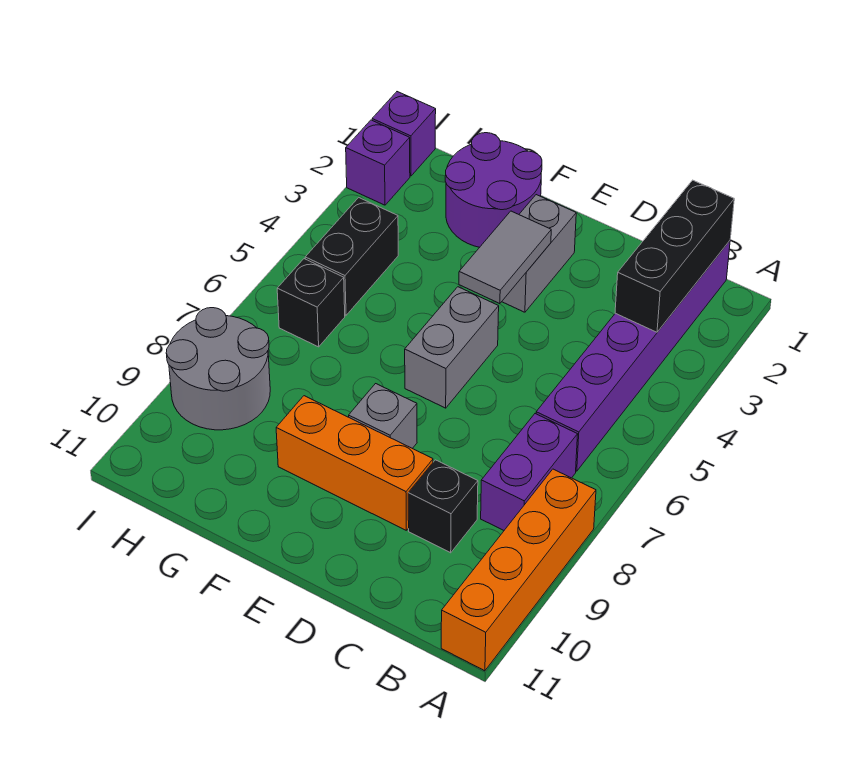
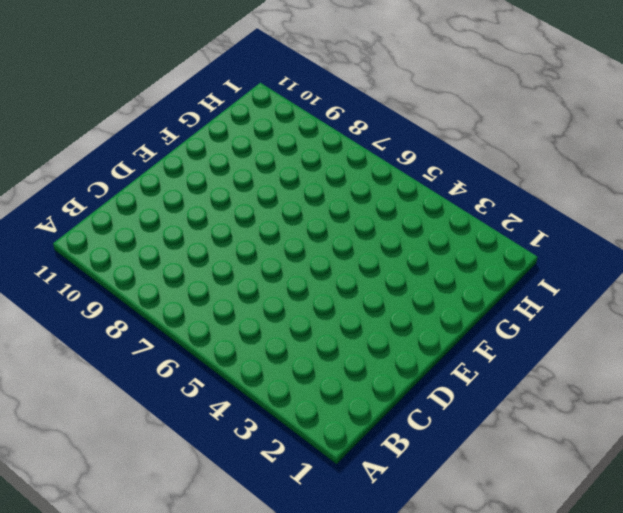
none -> orange brick A8:A11 level 1
none -> purple brick B1:B6 level 1
none -> purple brick B7:B8 level 1

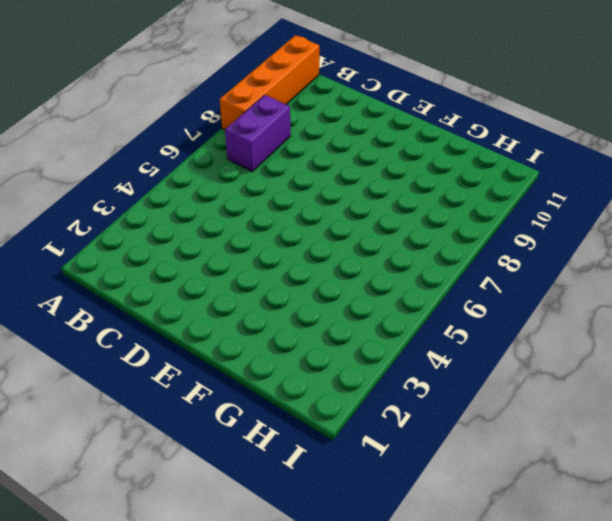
none -> purple brick B1:B6 level 1
none -> black brick C9 level 1
none -> orange brick D9:F9 level 1

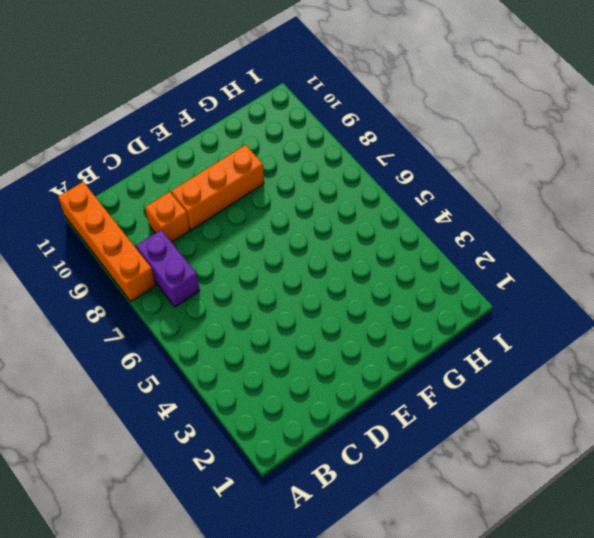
orange brick C9 level 1 -> black brick C9 level 1
none -> purple brick B1:B6 level 1
none -> grey brick E2:E3 level 1
none -> grey brick E5:E6 level 1

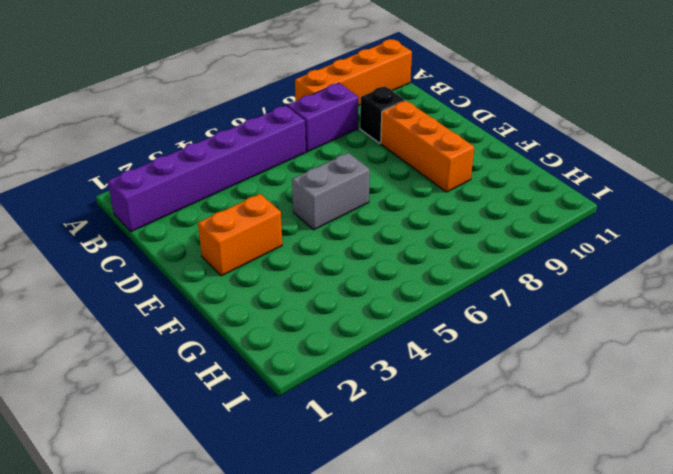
orange brick E2:E3 level 1 -> grey brick E2:E3 level 1
none -> grey brick E8 level 1
none -> purple round brick F1:G2 level 1
none -> black brick H4:H5 level 1

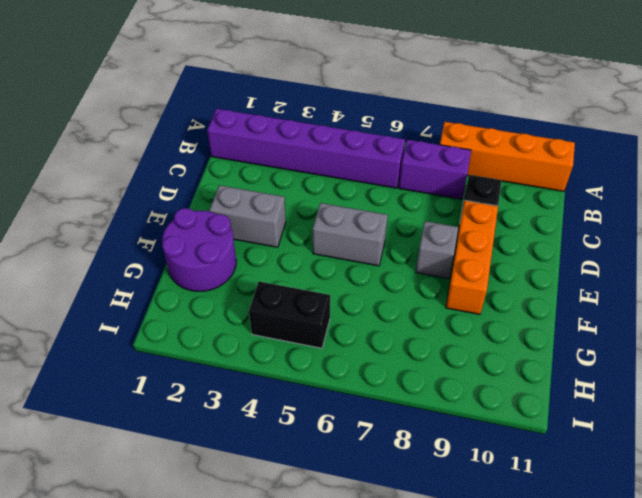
none -> black brick H6 level 1
none -> grey round brick H8:I9 level 1
none -> purple brick I1 level 1

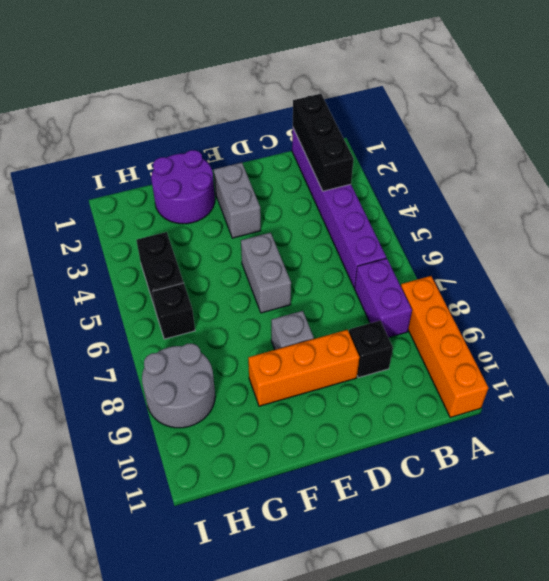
none -> purple brick I1 level 1
none -> purple brick I2 level 1
none -> grey tile E3:E4 level 2

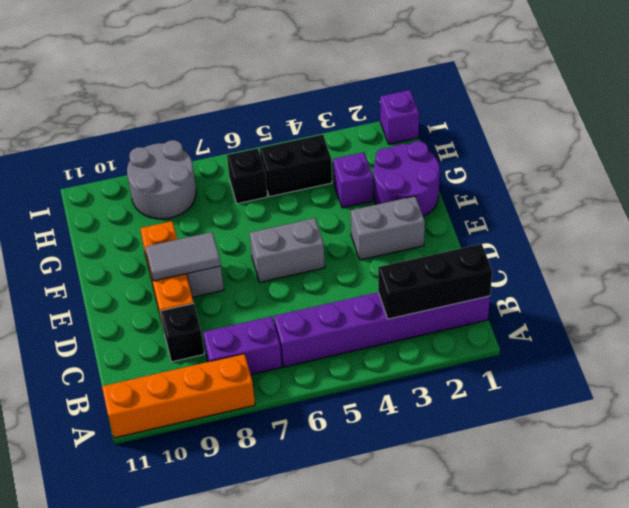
grey tile E8:E9 level 2 -> grey tile E3:E4 level 2
purple brick G3 level 1 -> purple brick I2 level 1

